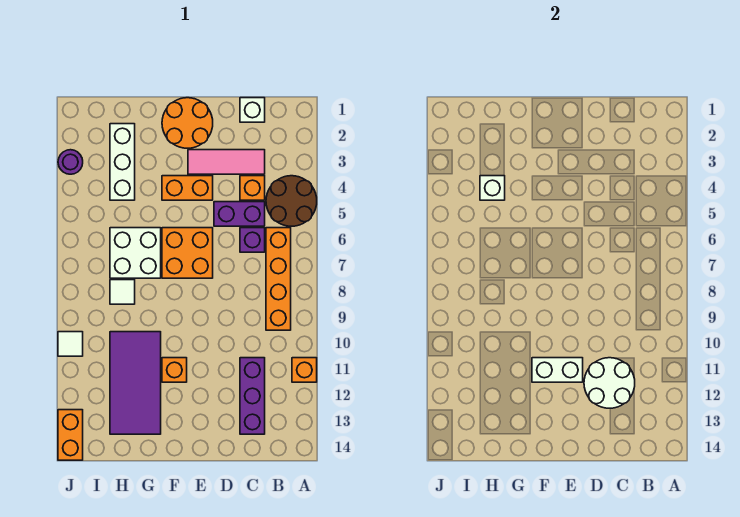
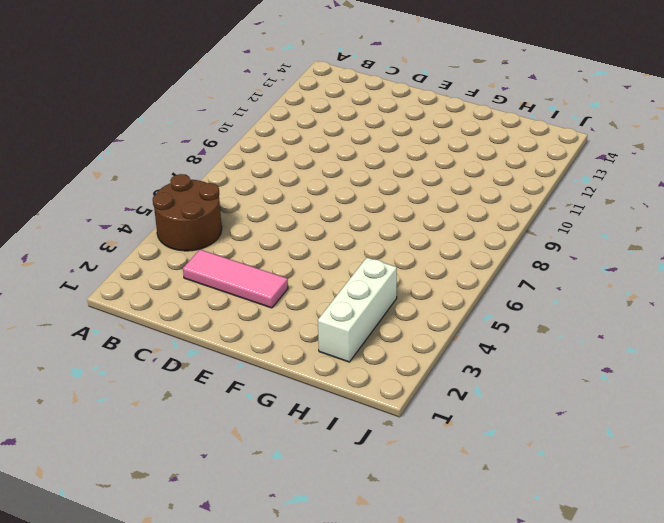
none -> orange brick A11 level 1
none -> orange brick B6:B9 level 1
none -> white brick C1 level 1

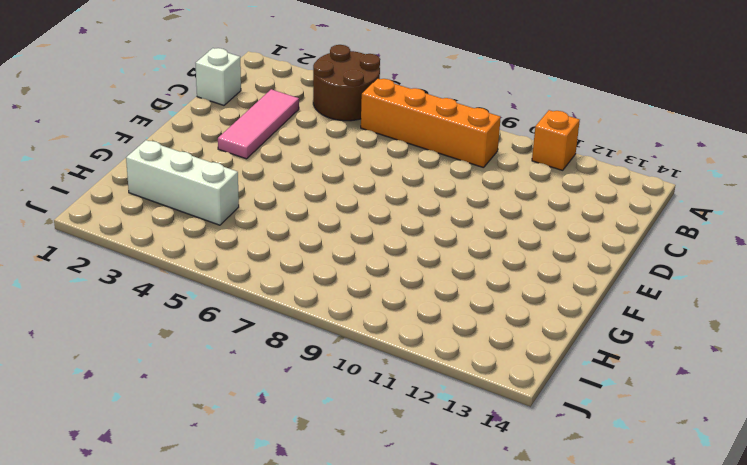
none -> orange brick C4 level 1
none -> purple brick C5:D5 level 1
none -> purple brick C6 level 1

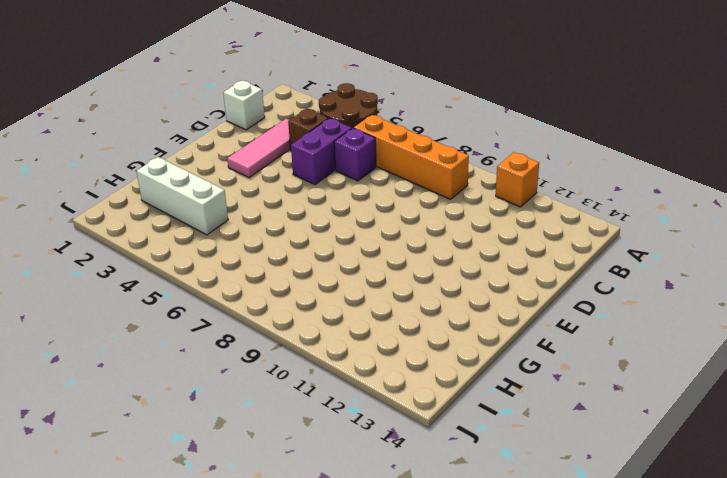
brown brick C4 level 1 -> orange brick C4 level 1
none -> purple brick C11:C13 level 1
none -> orange round brick E1:F2 level 1
none -> orange brick E4:F4 level 1

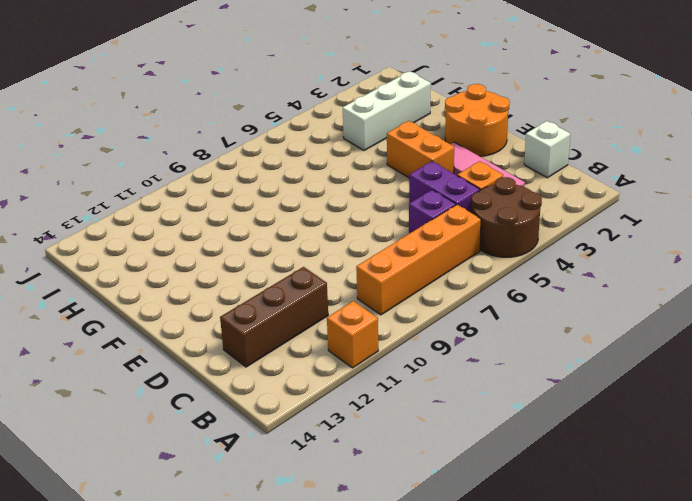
brown brick C11:C13 level 1 -> purple brick C11:C13 level 1
none -> orange brick E6:F7 level 1
none -> orange brick F11 level 1
none -> white brick G6:H7 level 1

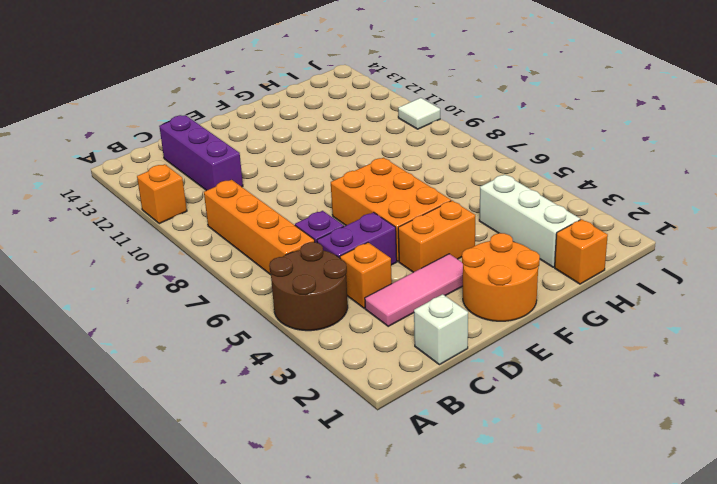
orange brick E5:F7 level 1 -> orange brick E6:F7 level 1
orange brick H1 level 1 -> orange brick F11 level 1
none -> white brick G6:H7 level 1
none -> purple tile G10:H13 level 1
none -> white tile H8 level 1

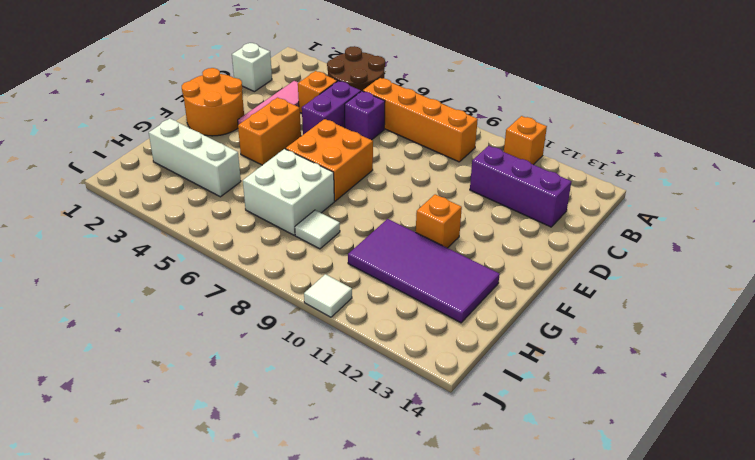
none -> purple round brick J3 level 1
none -> orange brick J13:J14 level 1
none -> white round brick C11:D12 level 2

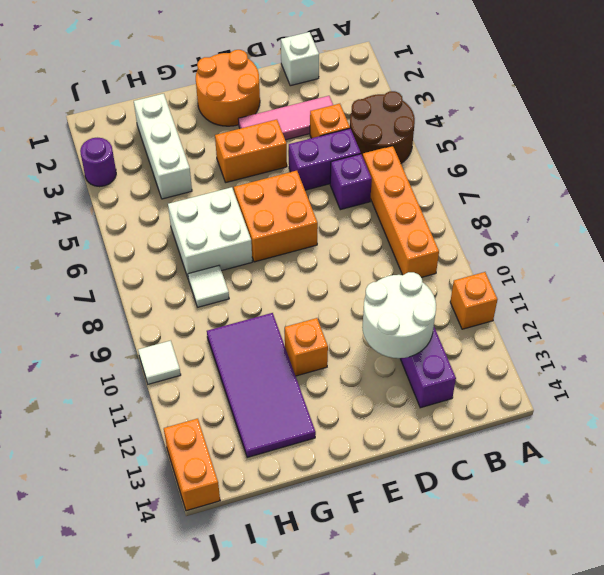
none -> white brick E11:F11 level 2
none -> white brick H4 level 2

